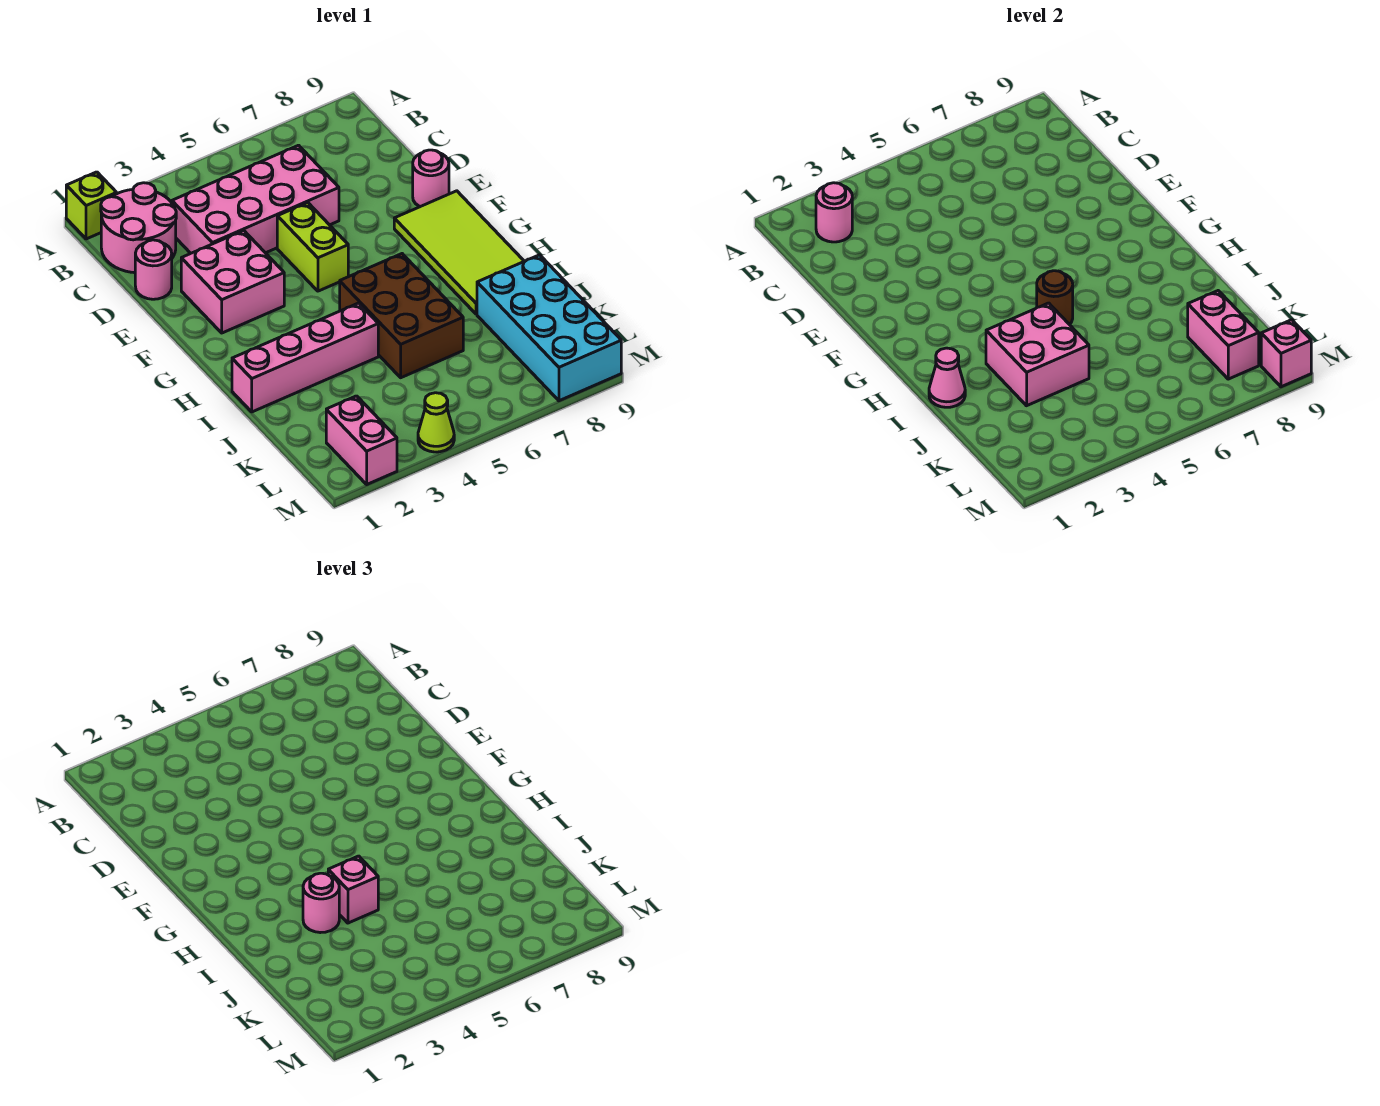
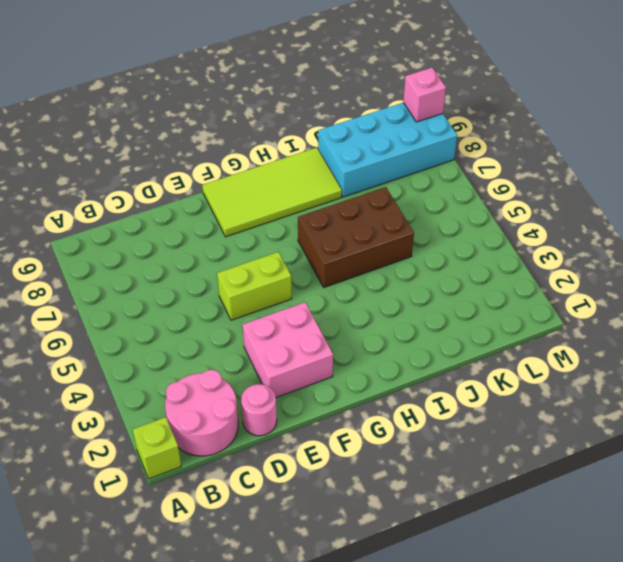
none -> pink brick C3:D6 level 1
none -> pink round brick E9 level 1
none -> pink brick I1:I4 level 1

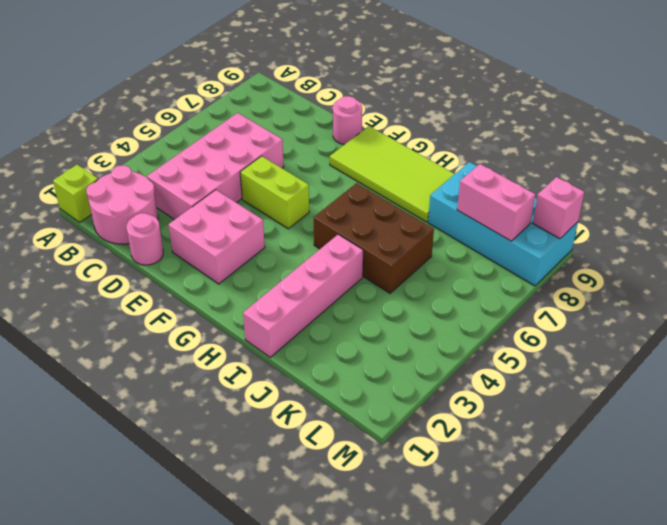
none -> pink brick L2:M2 level 1
none -> lime cone M4 level 1
none -> pink round brick B2 level 2

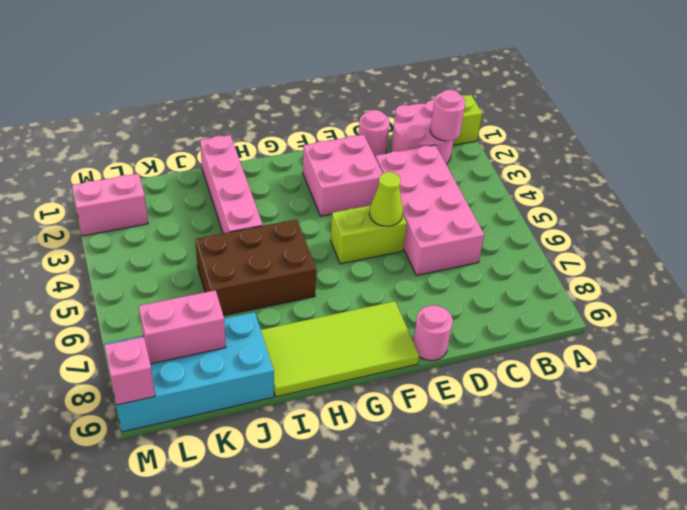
lime cone E5 level 2 -> lime cone M4 level 1
none -> brown round brick H5 level 2
none -> pink cone I1 level 2
none -> pink brick I3:J4 level 2

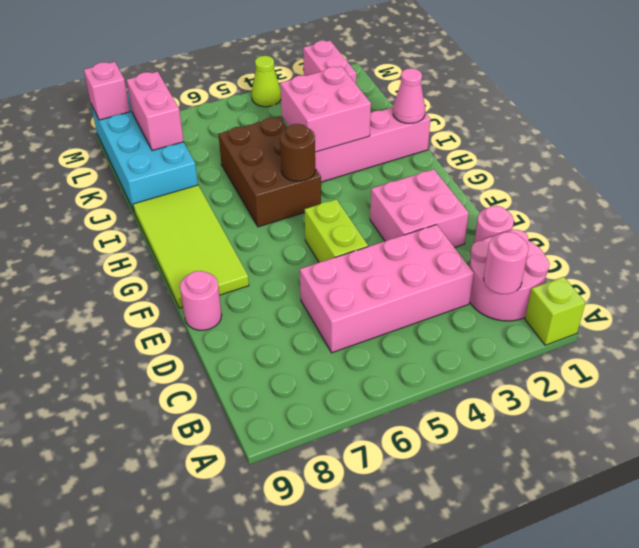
none -> pink round brick I3 level 3
none -> pink brick I4 level 3

